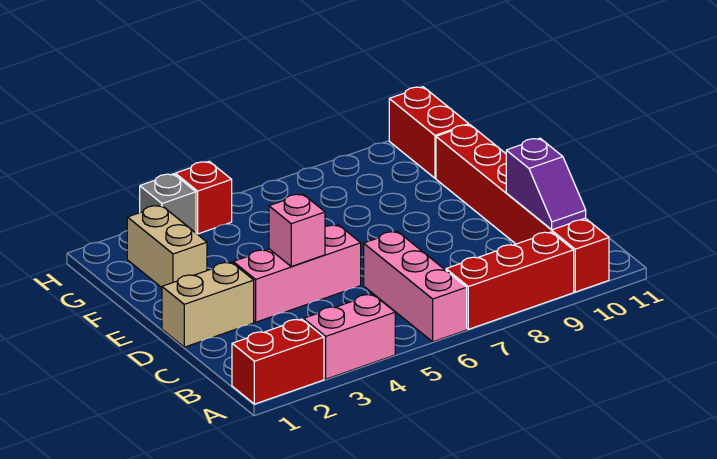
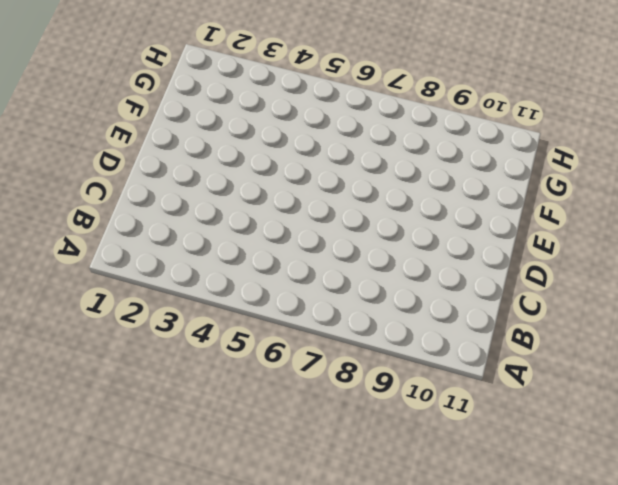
none -> red brick A1:A2 level 1
none -> pink brick A3:A4 level 1
none -> pink brick A6:C6 level 1

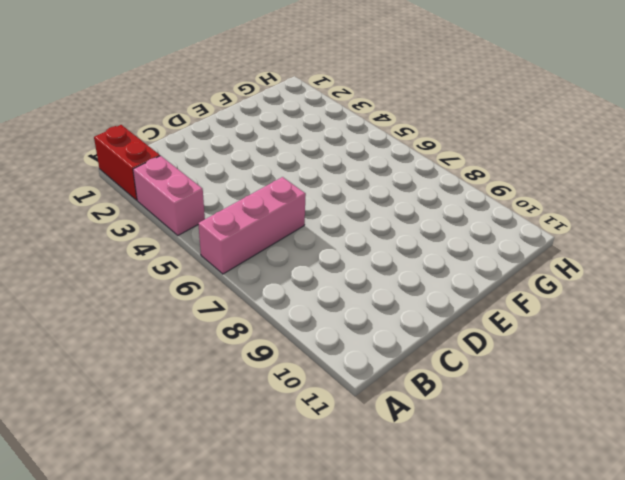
none -> red brick A7:A9 level 1
none -> red brick A10:F10 level 1
none -> tan brick D1:D2 level 1

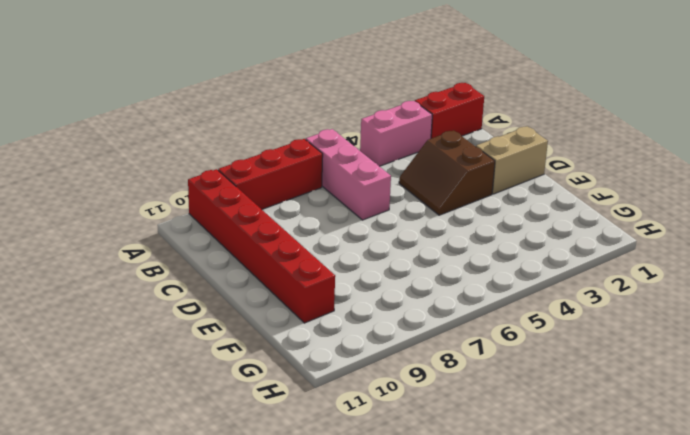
brown slope C3:D4 level 1 top 3 -> pink brick D3:D5 level 1
none -> tan brick F2:G2 level 1
none -> red brick G10:H10 level 1
none -> grey brick H3 level 1

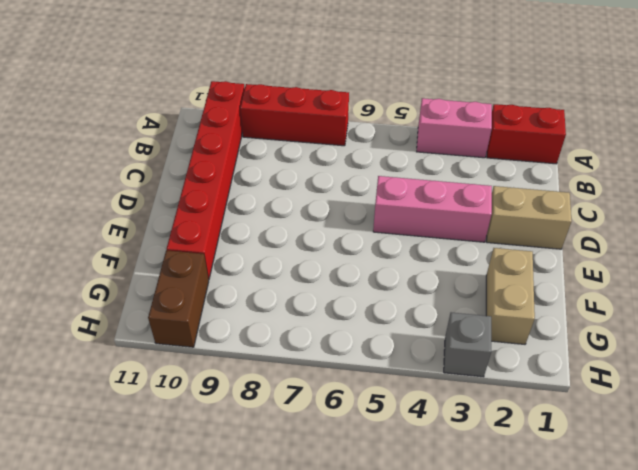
brown brick G10:H10 level 1 -> red brick G10:H10 level 1
none -> pink brick A6:C6 level 1
none -> red brick H4 level 1
none -> purple slope B10:C10 level 2 top C

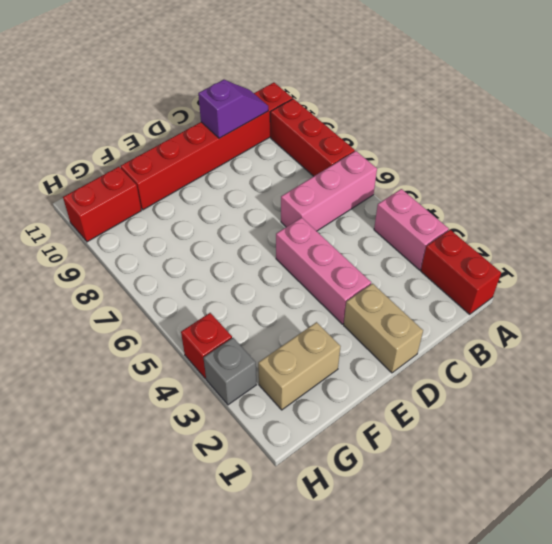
none -> pink brick D4 level 2

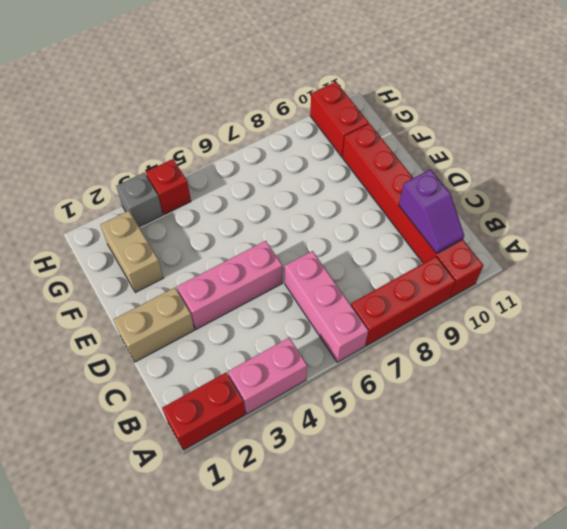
none -> pink brick D4 level 2

